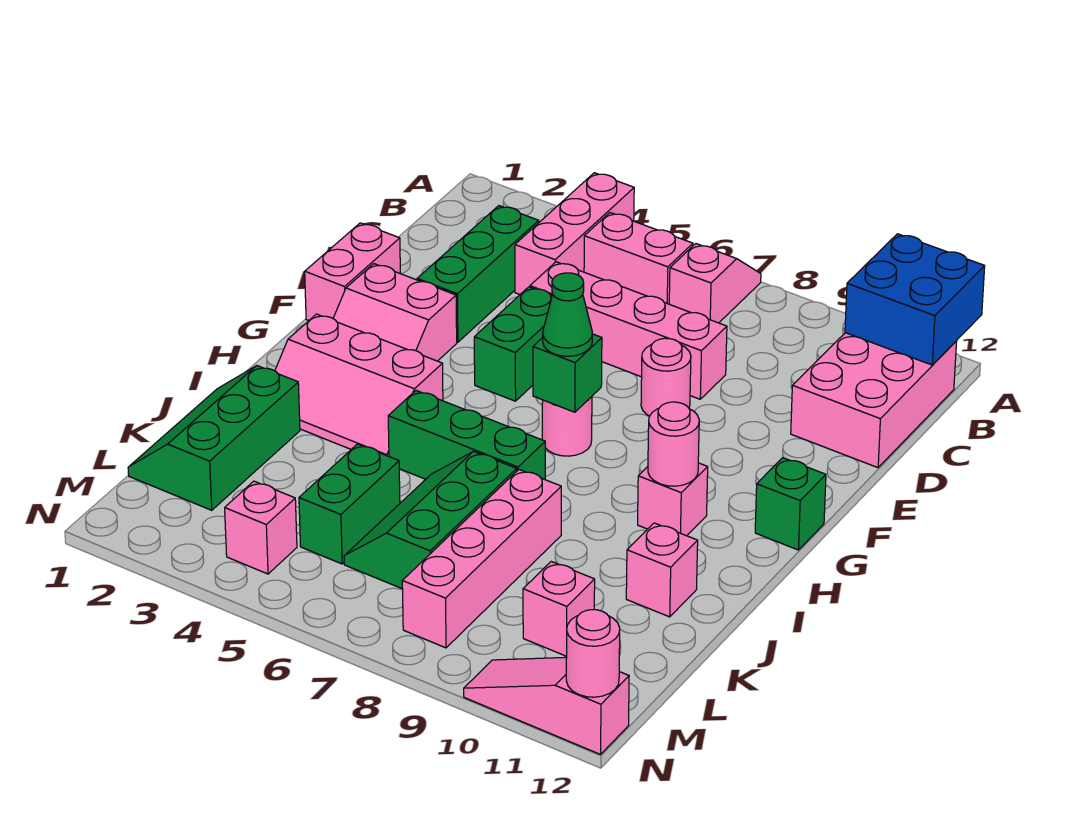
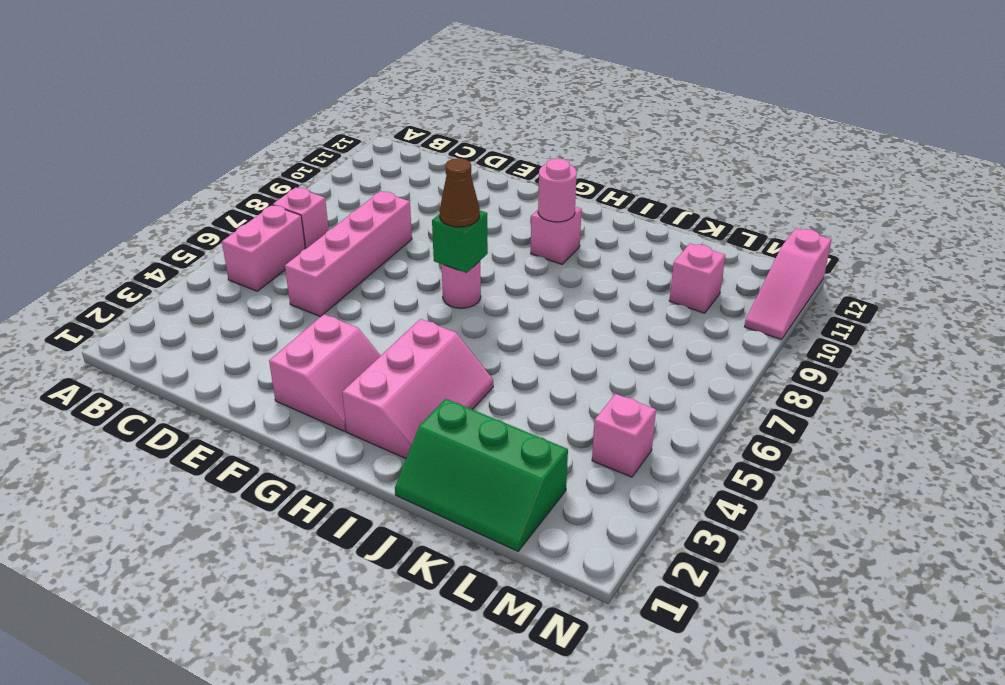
brown cone G7 level 3 -> green cone G7 level 3
none -> pink brick A4:C4 level 1
none -> pink brick B11:D12 level 1
none -> green brick C3:E3 level 1

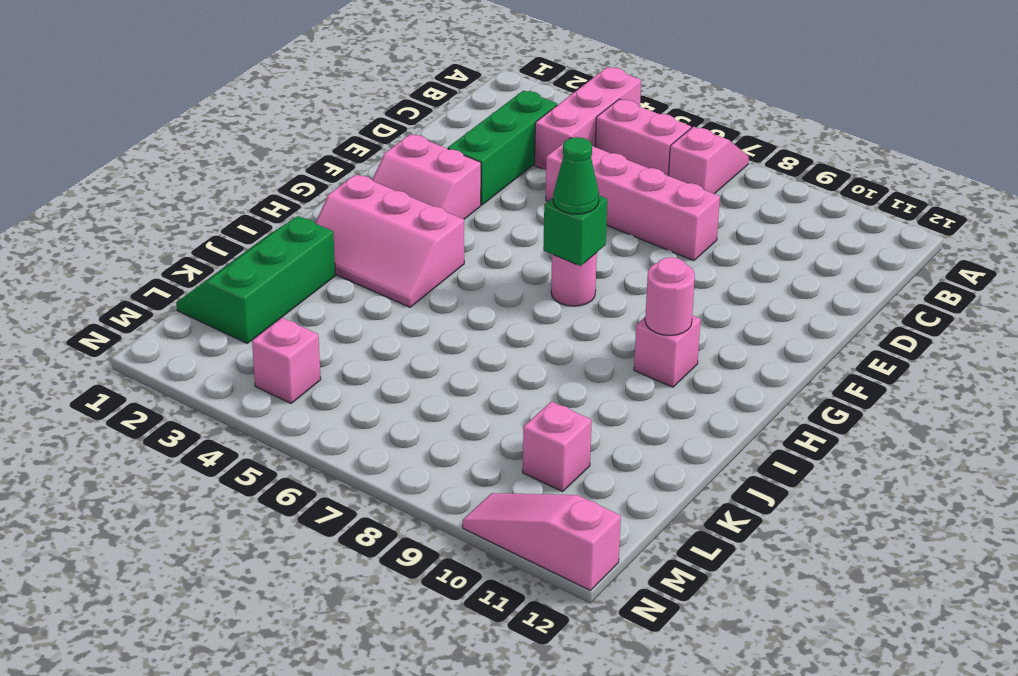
none -> pink brick B11:D12 level 1
none -> pink brick E1:F1 level 1
none -> green brick E5:F5 level 1

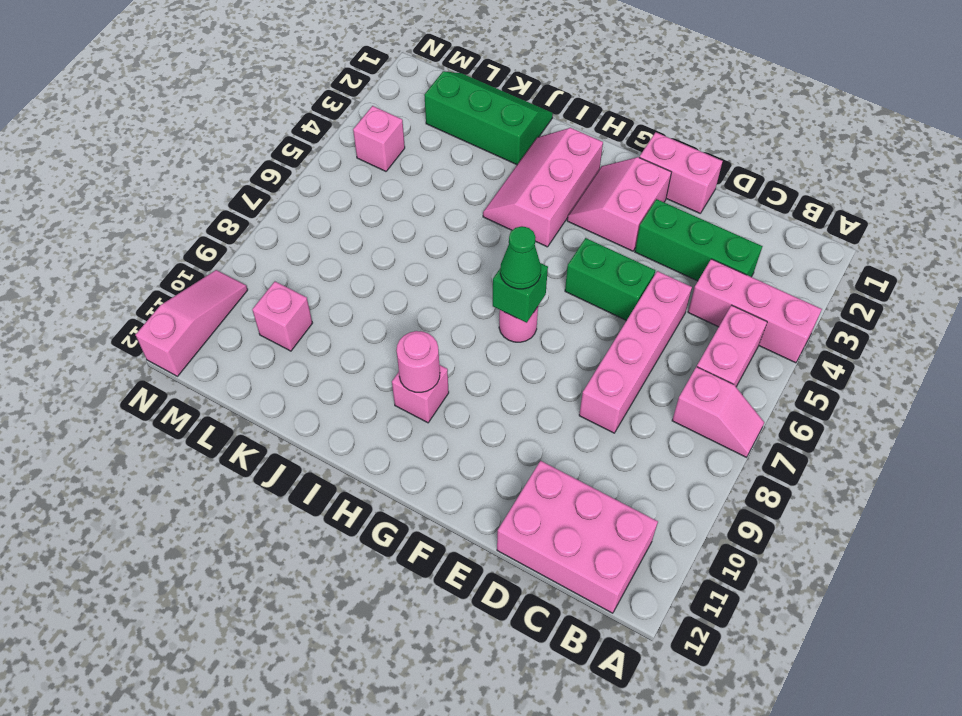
none -> pink round brick E8 level 1
none -> green brick G12 level 1
none -> green brick I5:I7 level 1

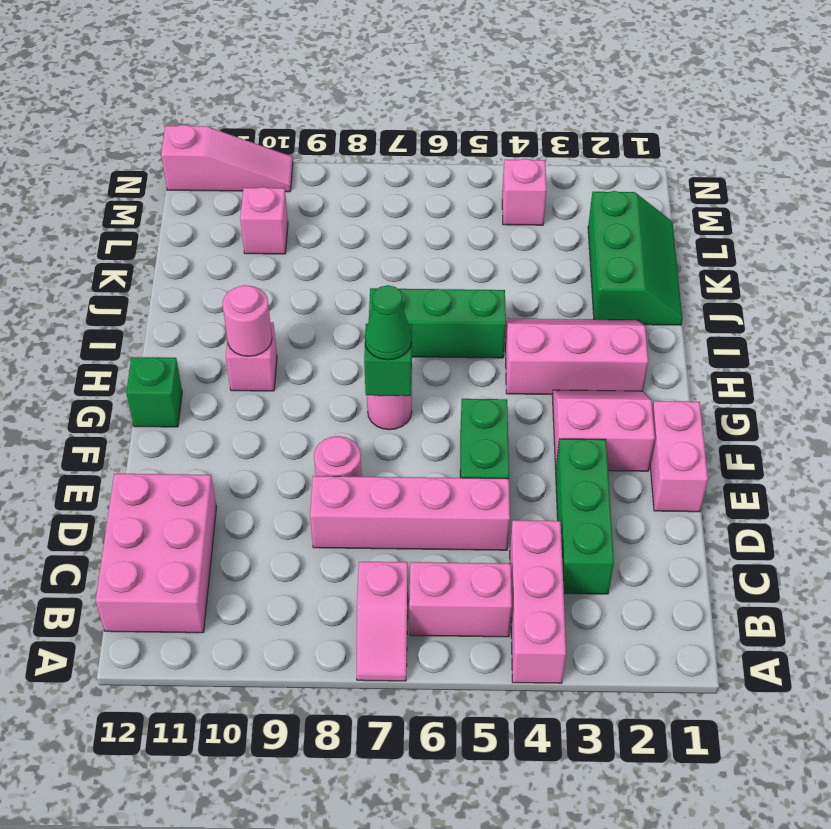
none -> green slope J6:L7 level 1 top 7
none -> pink brick J8:M8 level 1
none -> pink brick J11 level 1

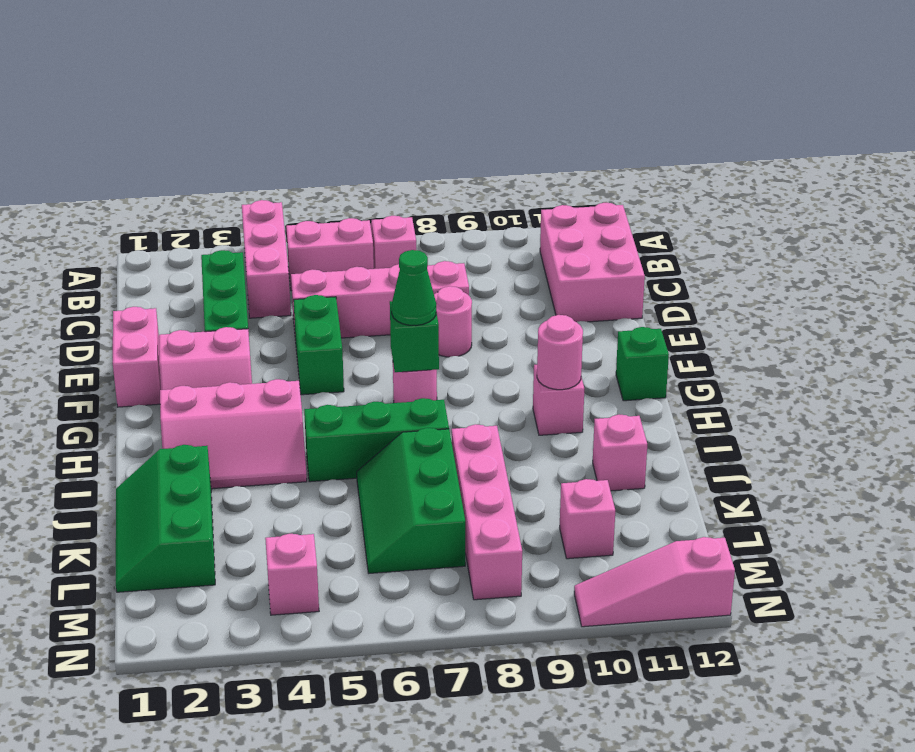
none -> green brick K5:L5 level 1
none -> blue brick A11:B12 level 2
none -> pink round brick N12 level 2

